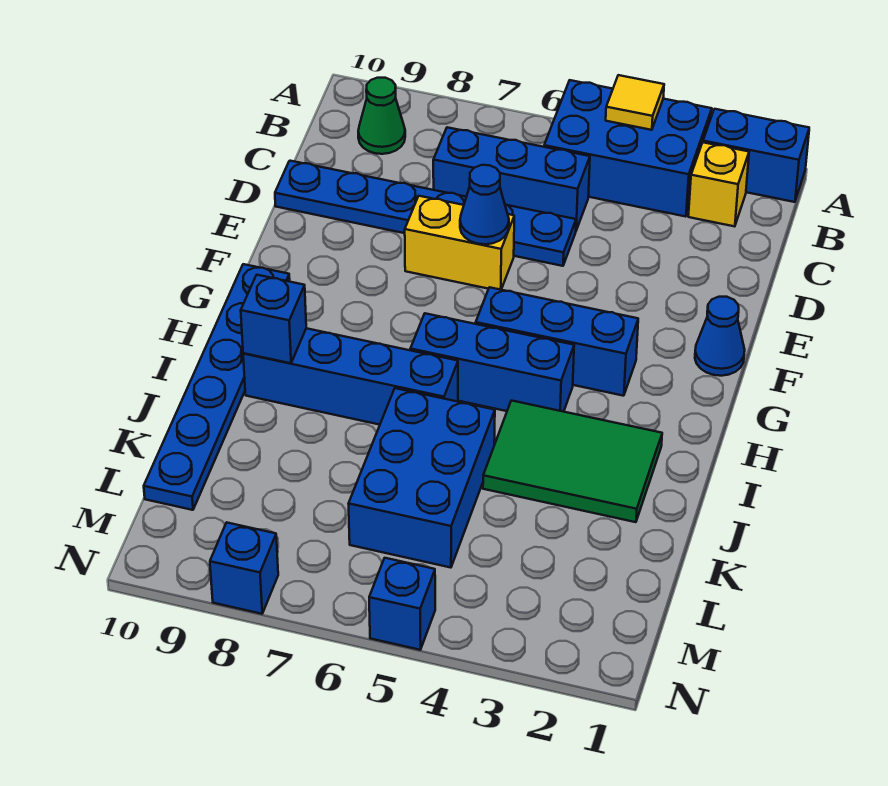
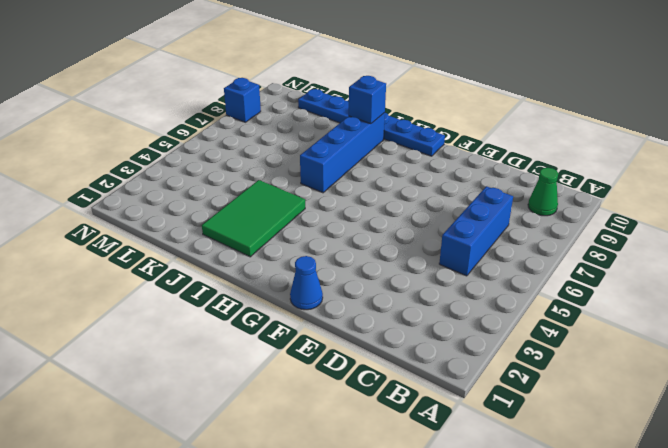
none -> blue brick A1:A2 level 1
none -> blue brick A3:B5 level 1
none -> yellow brick B2 level 1

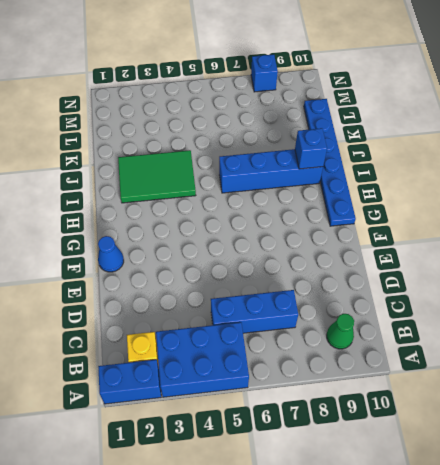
none -> blue plate D5:D10 level 1
none -> yellow brick E6:E7 level 1
none -> blue brick G3:G5 level 1

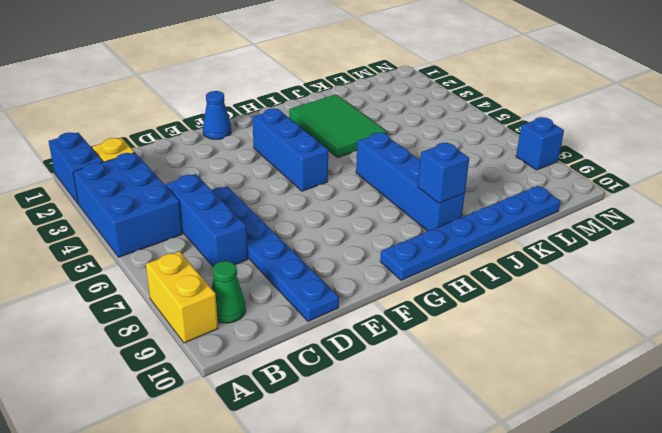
yellow brick A8:A9 level 1 -> yellow brick E6:E7 level 1
none -> blue brick H4:H6 level 1
none -> blue brick J5:L6 level 1
none -> blue brick N5 level 1

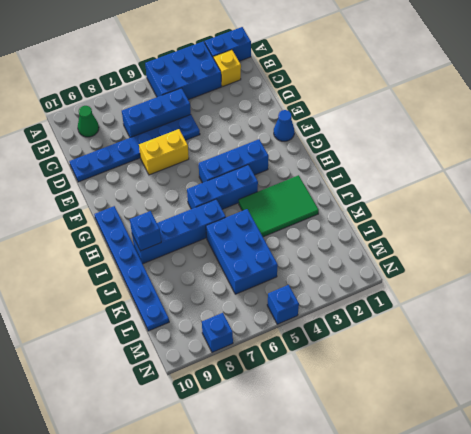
none -> yellow tile A4 level 2
none -> blue cone E6 level 2

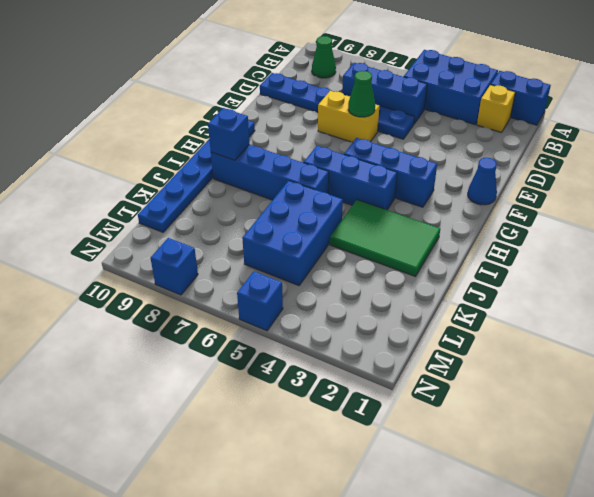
green cone E6 level 2 -> blue cone E6 level 2
none -> yellow tile A4 level 2

